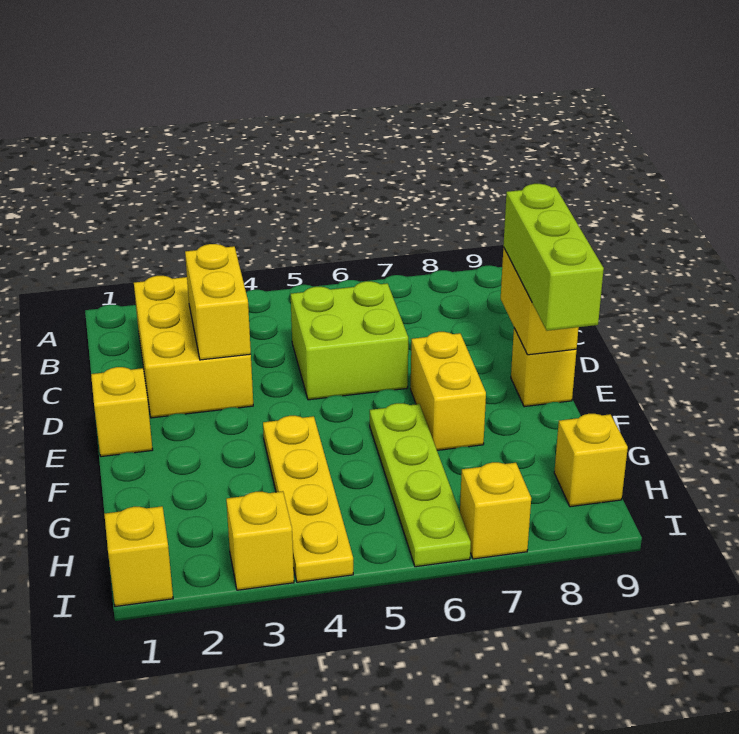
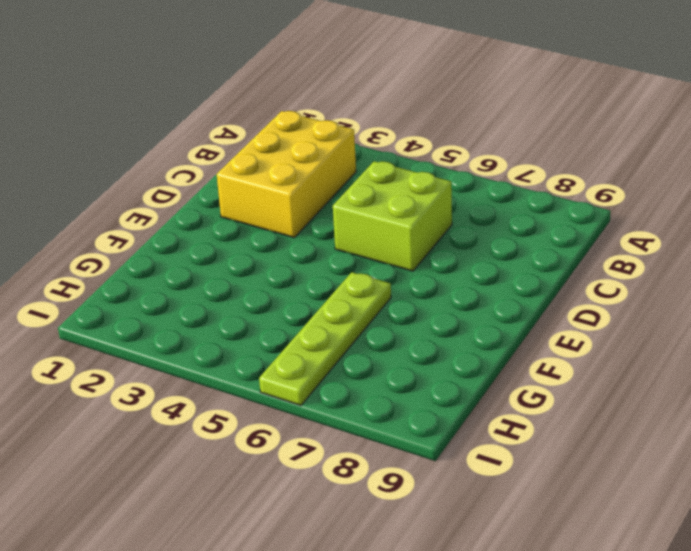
none -> yellow brick E1 level 1
none -> yellow brick E7:F7 level 1
none -> yellow brick E9 level 1

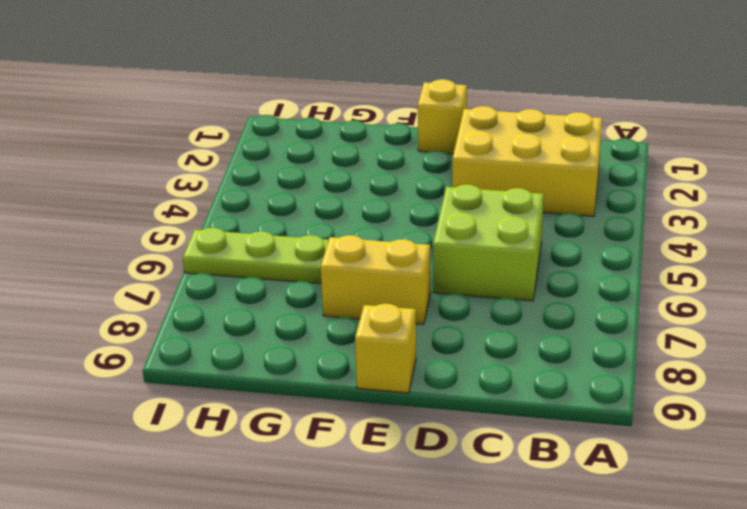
none -> yellow plate F4:I4 level 1
none -> yellow brick H9 level 1
none -> yellow brick I1 level 1

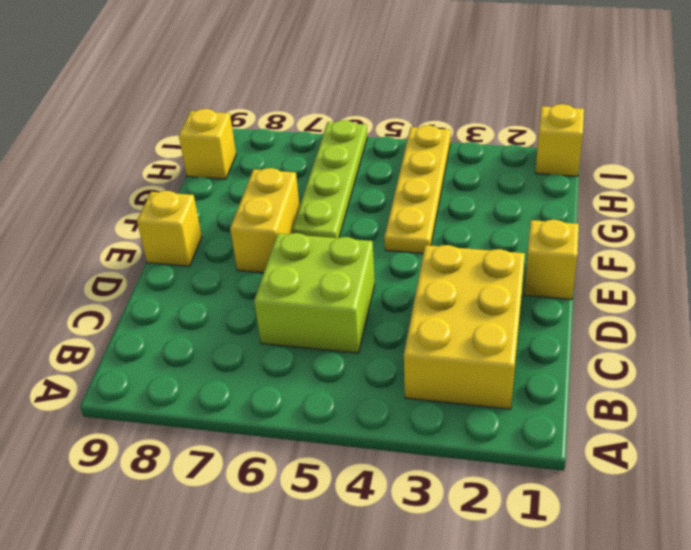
none -> yellow brick I3 level 1
none -> yellow brick I7 level 1
none -> yellow brick C3:D3 level 2

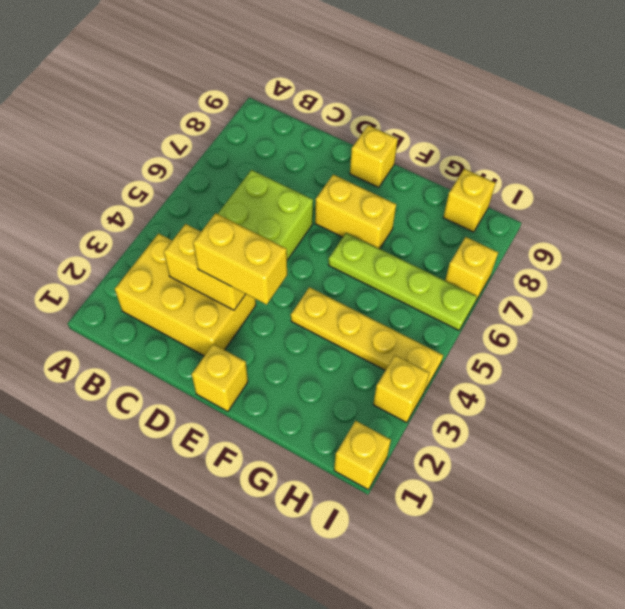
yellow brick D3:E3 level 3 -> yellow brick D9:E9 level 2
none -> lime brick D9:F9 level 3

